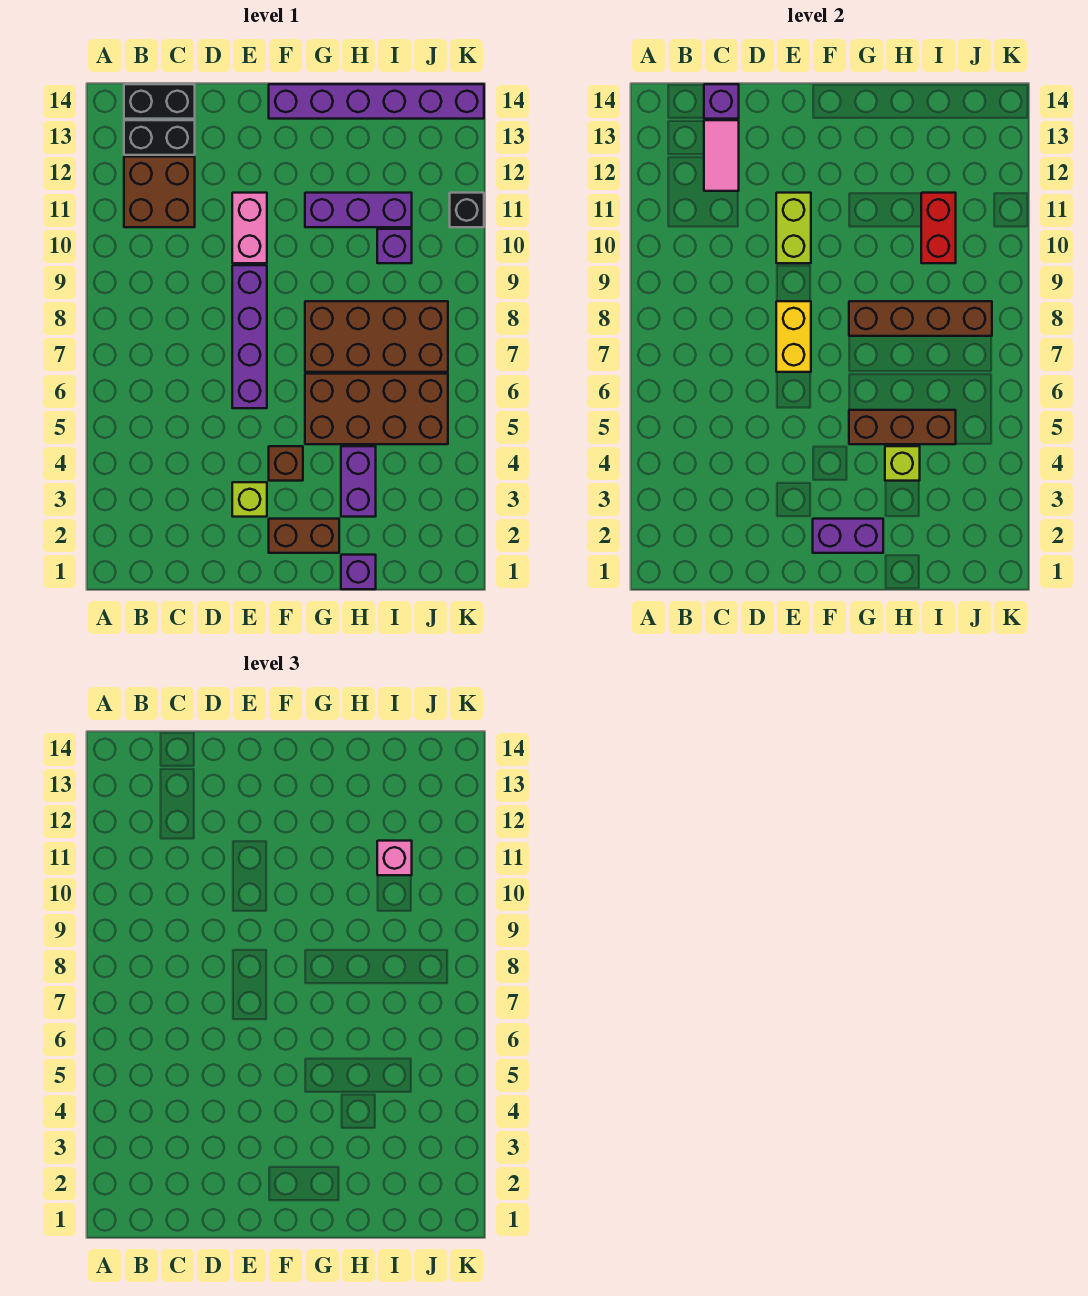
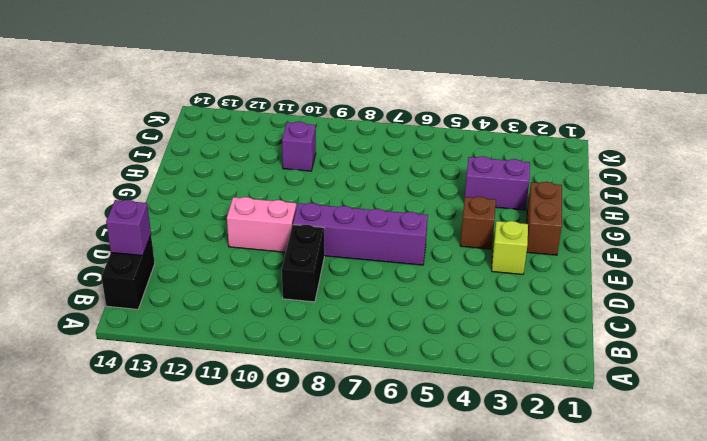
black brick C9:D9 level 1 -> black brick B13:C13 level 1
none -> brown brick B11:C12 level 1
none -> purple brick F14:K14 level 1
none -> brown brick G5:J6 level 1

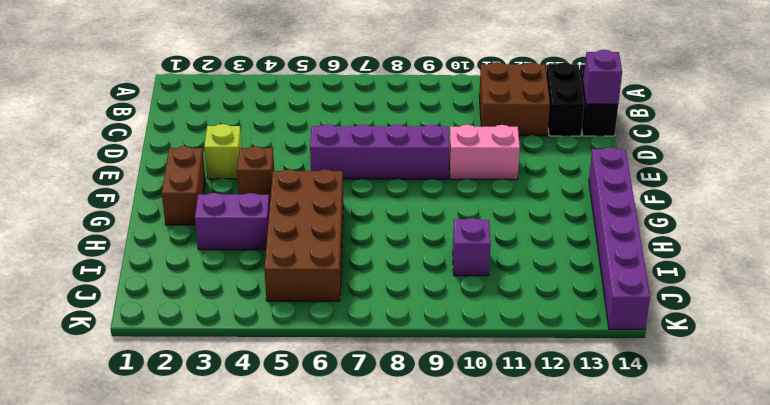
none -> brown brick G7:J8 level 1
none -> purple brick G11:I11 level 1
none -> purple brick H1 level 1

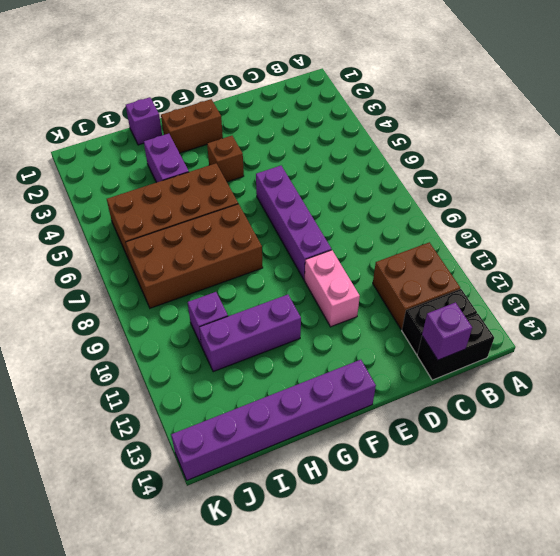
none -> lime brick E3 level 1
none -> black brick K11 level 1
none -> pink tile C12:C13 level 2

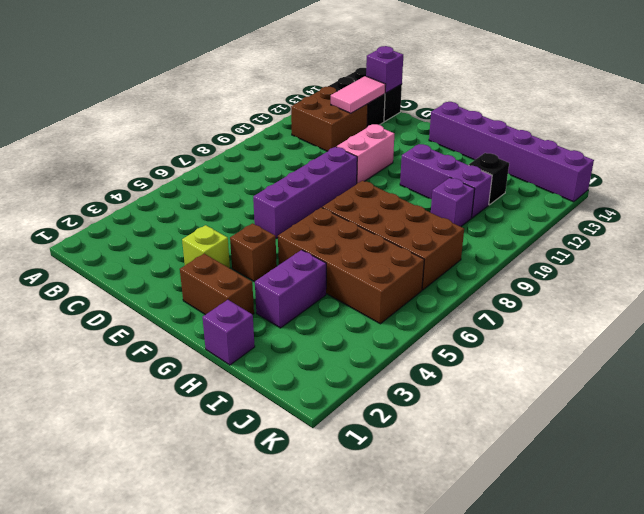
black brick I12 level 1 -> black brick K11 level 1
none -> yellow brick E7:E8 level 2
none -> lime brick E10:E11 level 2
none -> purple brick F2:G2 level 2

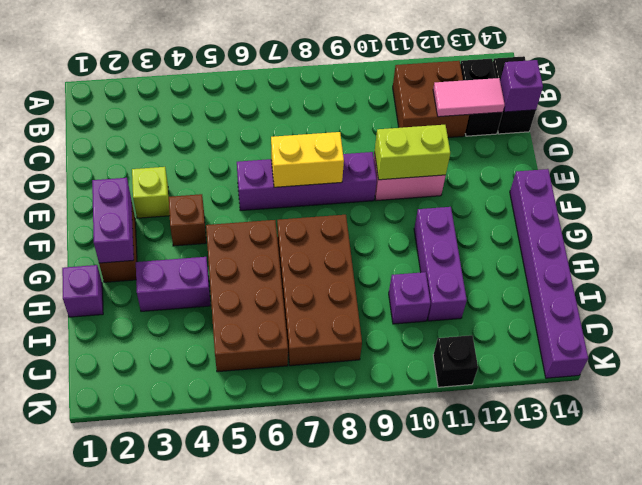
none -> brown brick G5:I5 level 2
none -> brown brick G8:J8 level 2
none -> lime brick H4 level 2

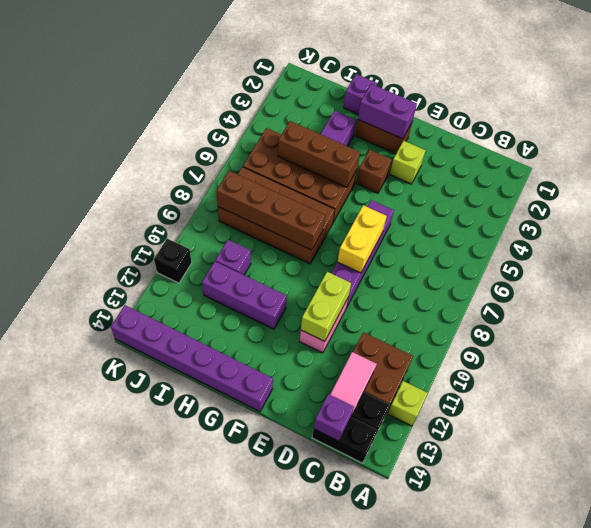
lime brick A12 level 1 -> lime brick H4 level 2
none -> red brick I10:I11 level 2
none -> pink brick I11 level 3

